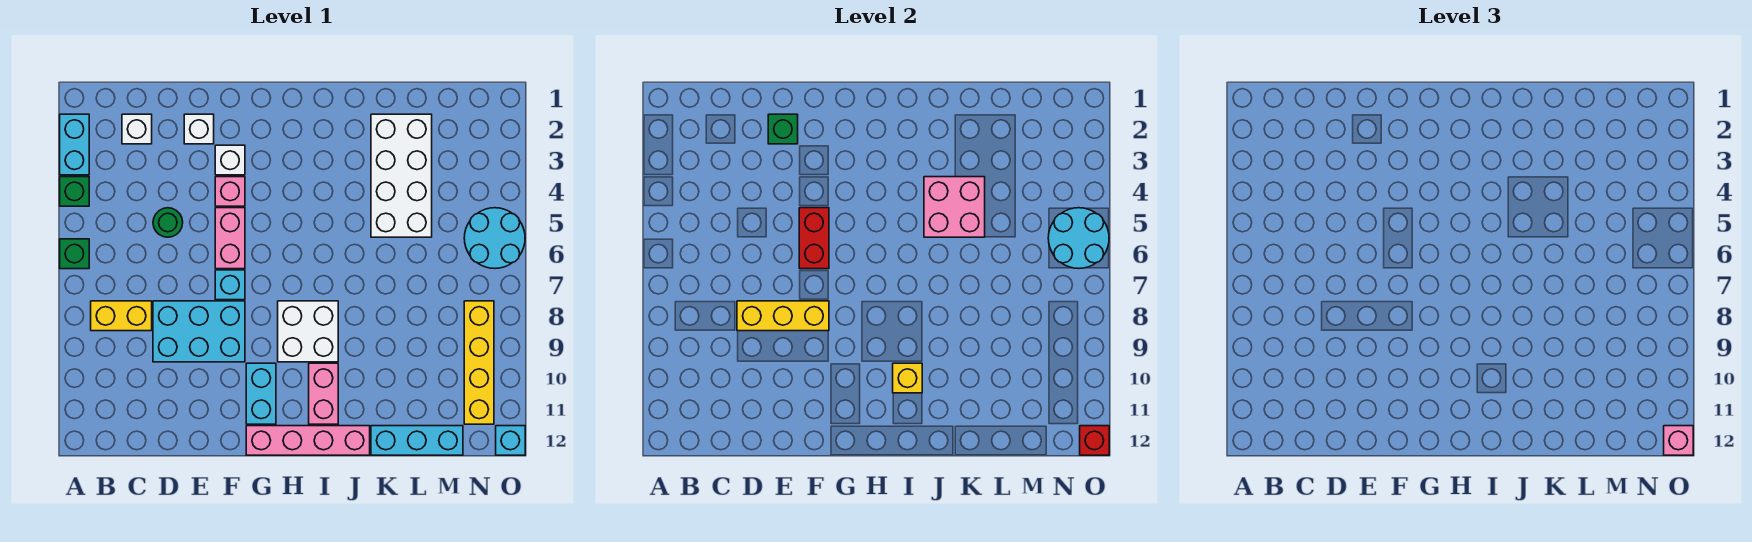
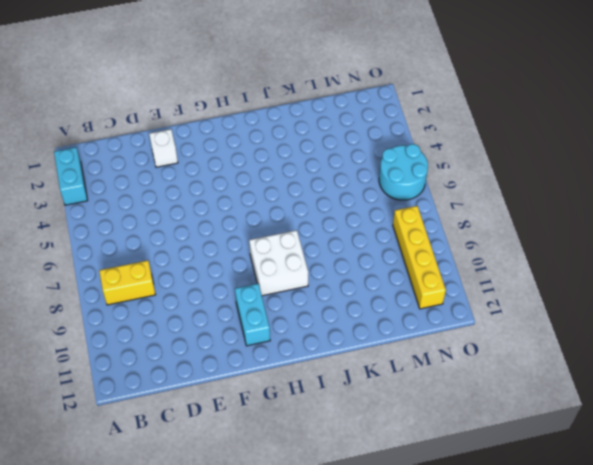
none -> green brick A4 level 1
none -> green brick A6 level 1
none -> white brick C2 level 1

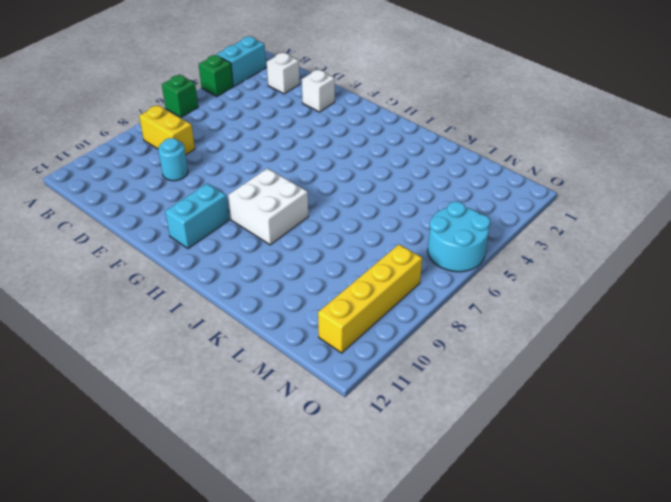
cyan round brick D9 level 1 -> cyan brick D8:F9 level 1
none -> green round brick D5 level 1
none -> white brick F3 level 1
none -> pink brick F4 level 1

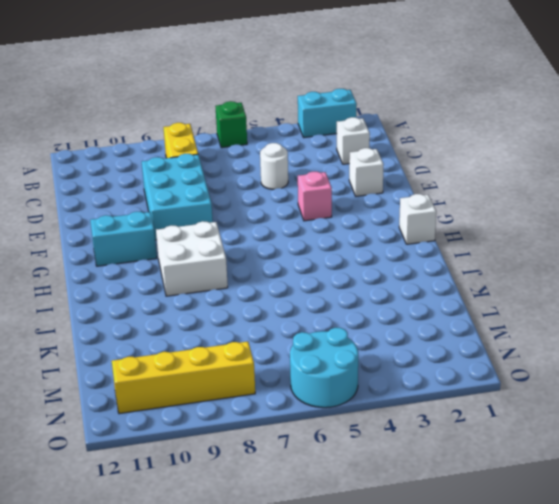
white round brick D5 level 1 -> green round brick D5 level 1
white brick H1 level 1 -> white brick F3 level 1
none -> green brick A4 level 1
none -> pink brick F5:F6 level 1
none -> cyan brick F7 level 1

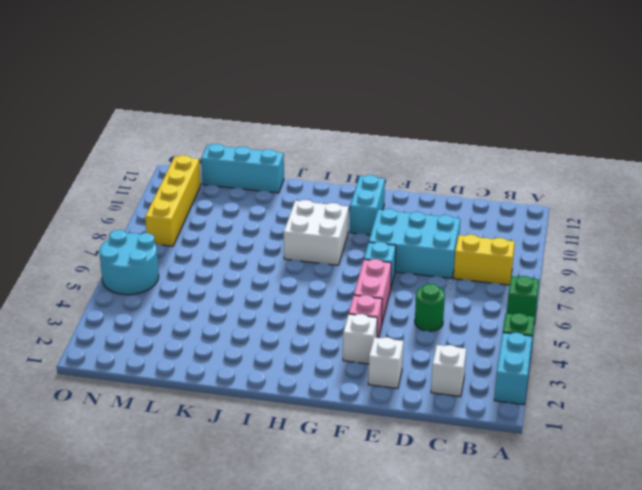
none -> pink brick G12:J12 level 1
none -> pink brick I10:I11 level 1
none -> white brick K2:L5 level 1

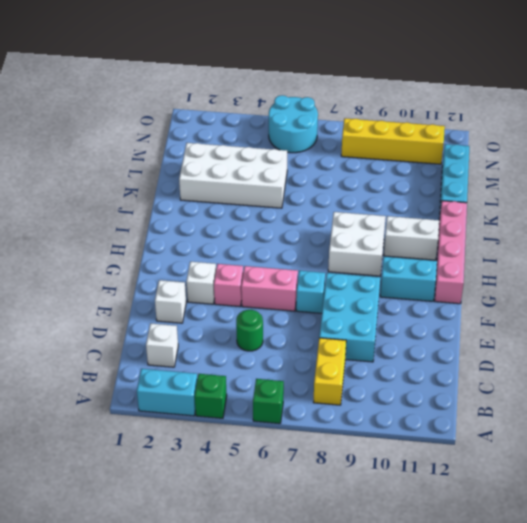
white brick I10:I11 level 1 -> pink brick I10:I11 level 1
none -> cyan brick O12 level 1
none -> yellow brick D8:F8 level 2
none -> green brick E2 level 2

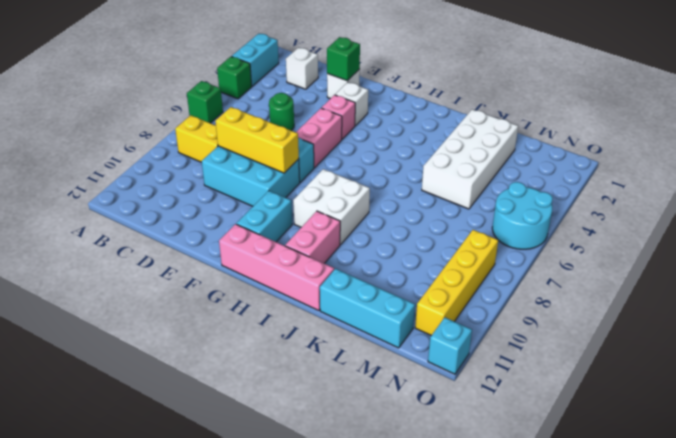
none -> red brick F5:F6 level 2
none -> yellow brick I10 level 2
none -> pink brick J4:K5 level 2

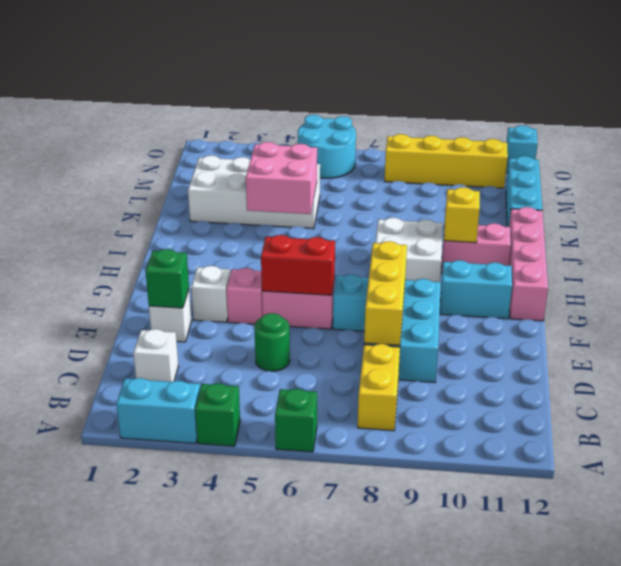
none -> cyan round brick N5:O6 level 2
none -> red brick O12 level 2
none -> pink brick O12 level 3

